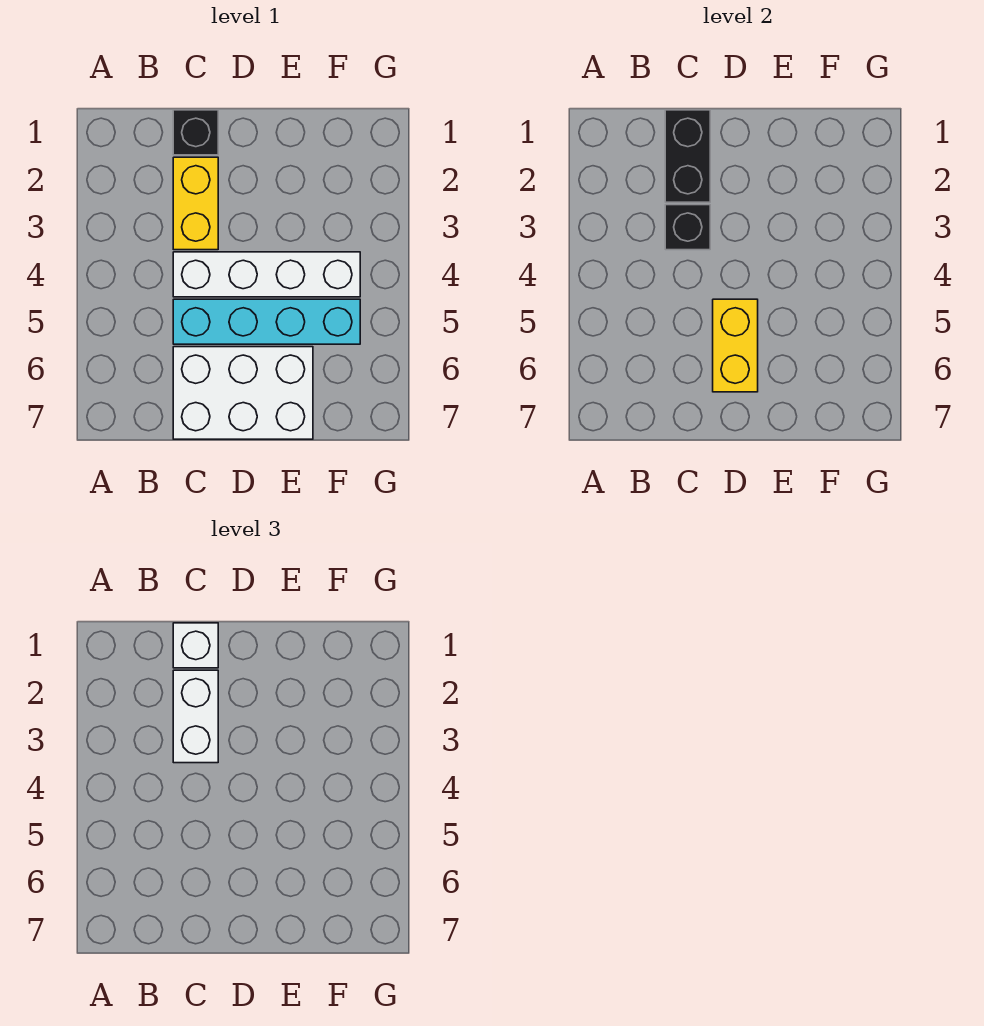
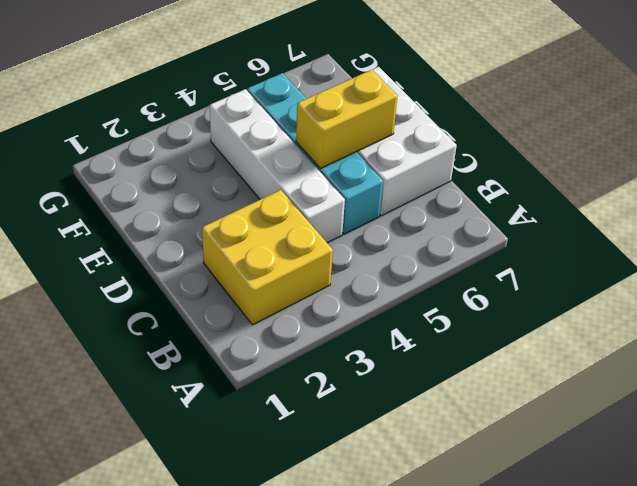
yellow brick B2:C3 level 1 -> yellow brick C2:C3 level 1
none -> black brick C1 level 1
none -> black brick C1:C2 level 2

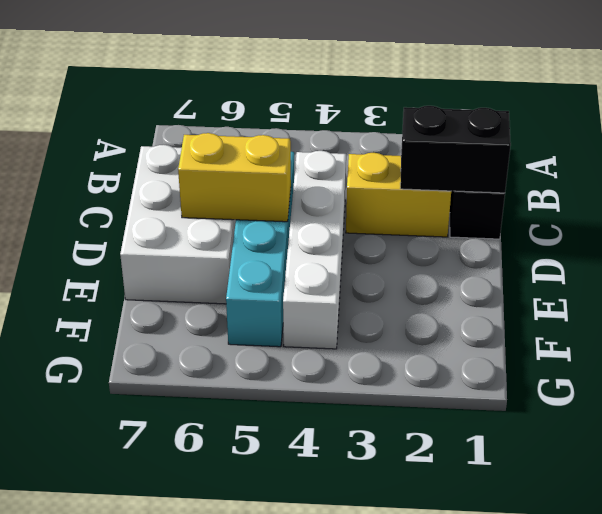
none -> black brick C3 level 2
none -> white brick C1 level 3

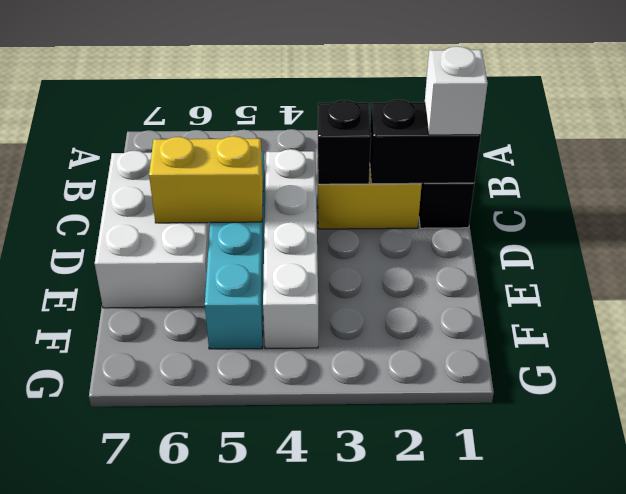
none -> white brick C2:C3 level 3

